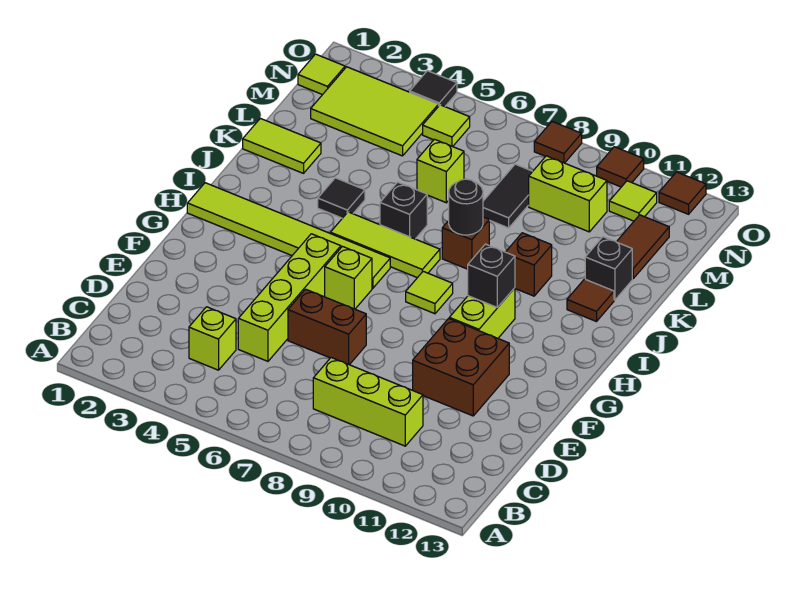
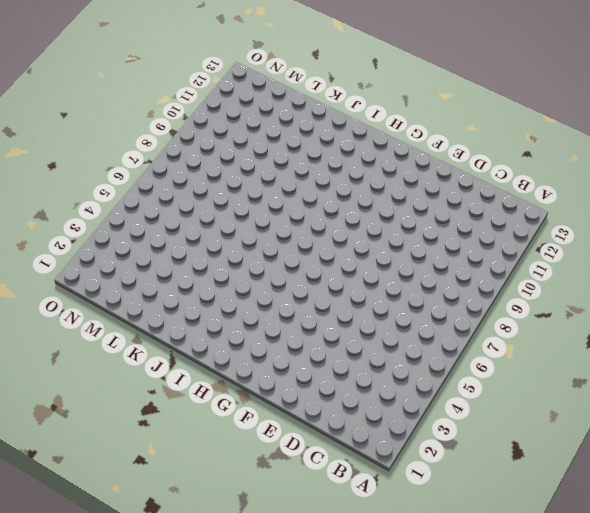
none -> lime brick C4 level 1
none -> lime brick C8:C10 level 1
none -> lime brick D5:G5 level 1
none -> brown brick E6:E7 level 1

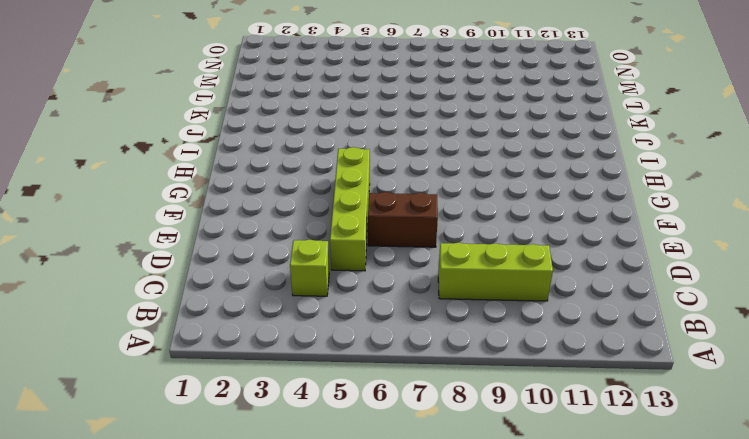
none -> brown brick E10:F11 level 1
none -> lime brick G6 level 1
none -> lime brick G10:H10 level 1
none -> lime tile H1:H6 level 1

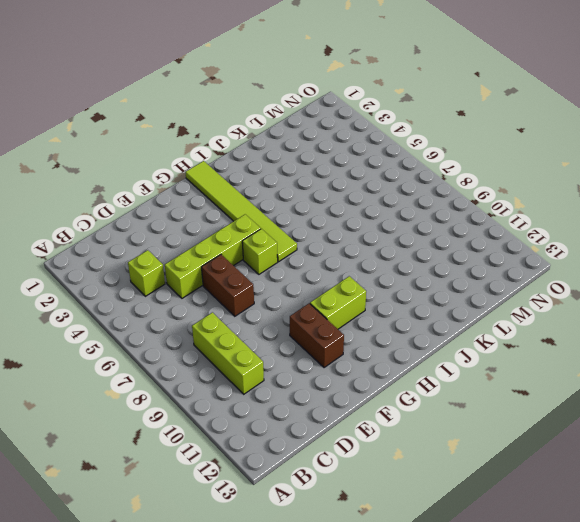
brown brick F10:F11 level 1 -> brown brick E10:F11 level 1
none -> lime tile H8 level 1
none -> lime tile I5:I7 level 1
none -> black tile J4 level 1
none -> black brick J6 level 1

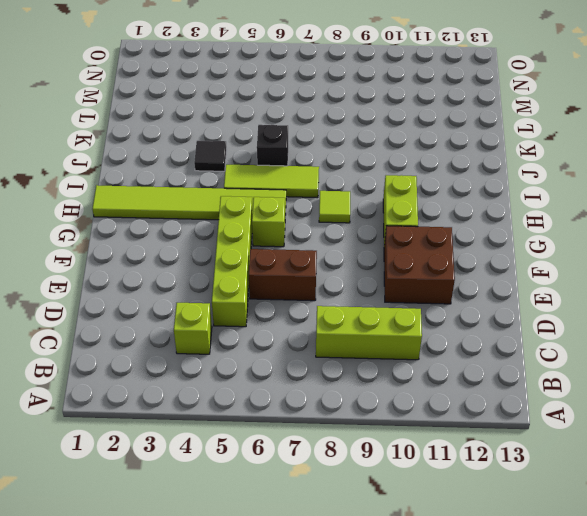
none -> brown brick J8 level 1
none -> brown brick J10 level 1
none -> brown tile J12 level 1
none -> lime tile K1:K2 level 1

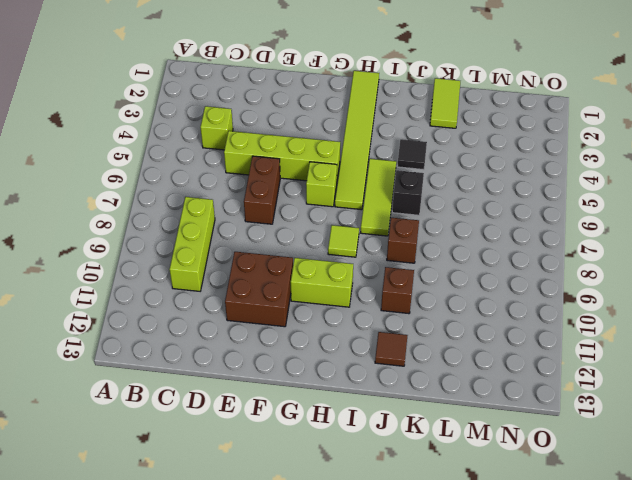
none -> black brick K12 level 1
none -> lime brick L6 level 1
none -> black tile L8:M8 level 1
none -> brown tile L12:M12 level 1

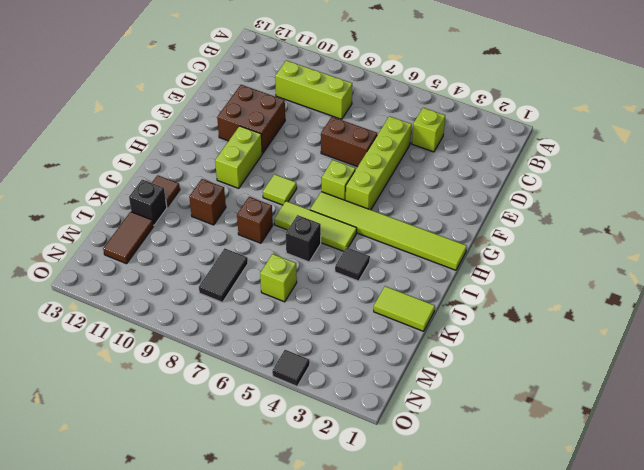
none -> lime tile M2:N4 level 1
none -> lime brick M9:M10 level 1
none -> lime tile N1 level 1
none -> lime tile N5 level 1

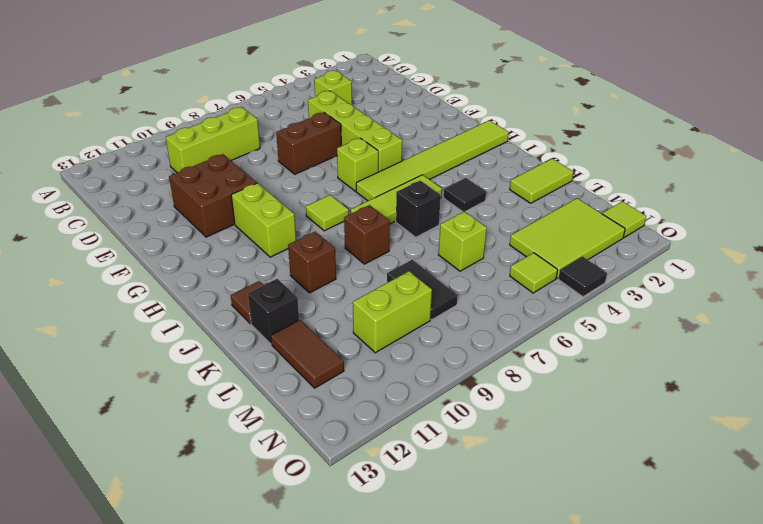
none -> lime tile N11 level 1
none -> brown tile O8 level 1
none -> brown tile O10 level 1
none -> brown tile O12 level 1

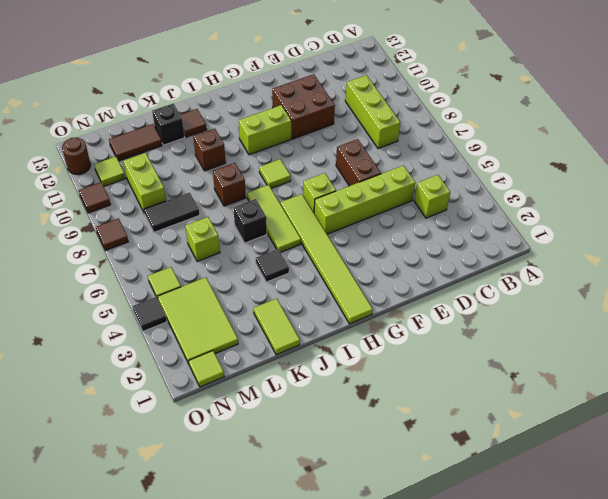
brown round brick O12 level 1 -> brown tile O12 level 1
none -> black brick H10 level 2
none -> black round brick J8 level 2

